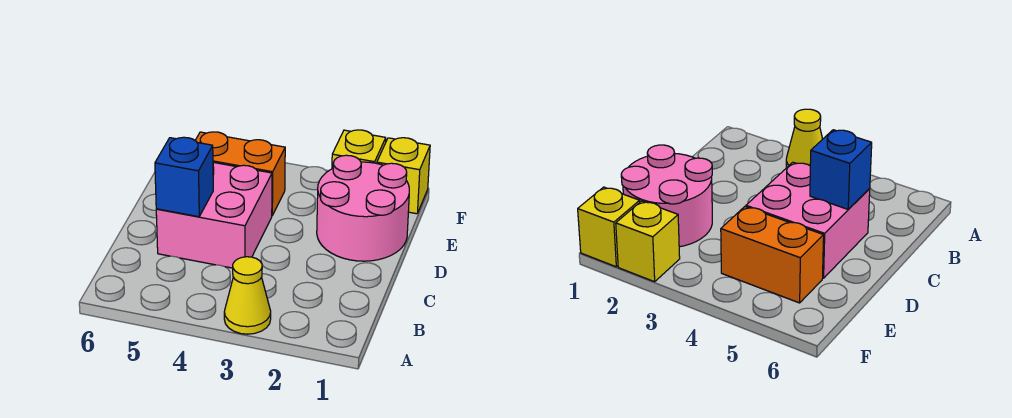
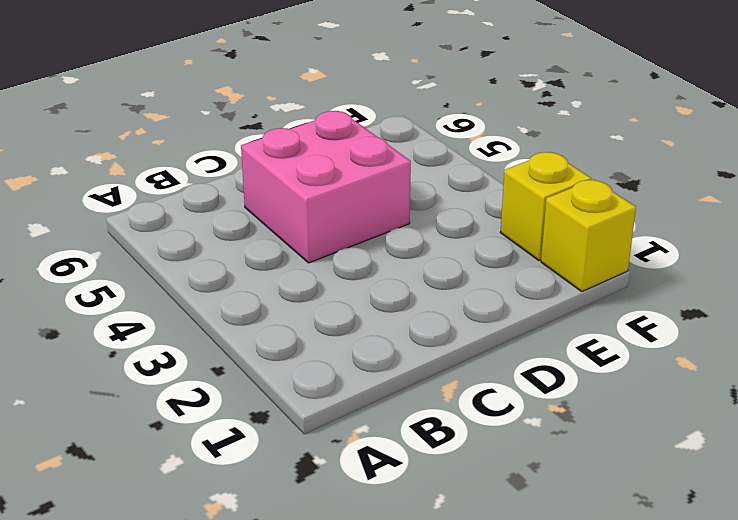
none -> yellow cone A3 level 1
none -> pink round brick D1:E2 level 1

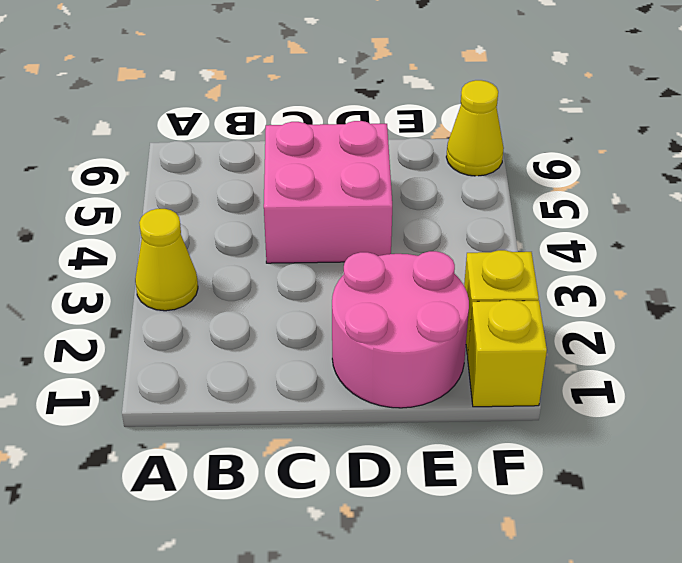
yellow cone F6 level 1 -> none
none -> orange brick E4:E5 level 1
none -> blue brick C5 level 2

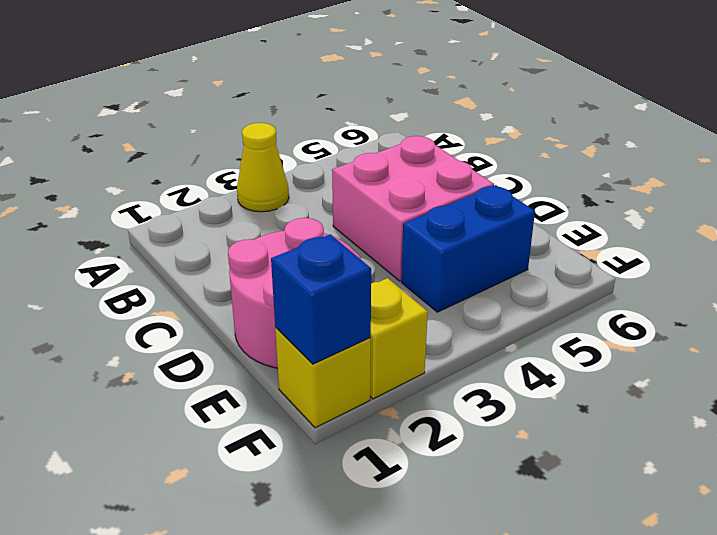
blue brick E4:E5 level 1 -> orange brick E4:E5 level 1
blue brick F1 level 2 -> blue brick C5 level 2

